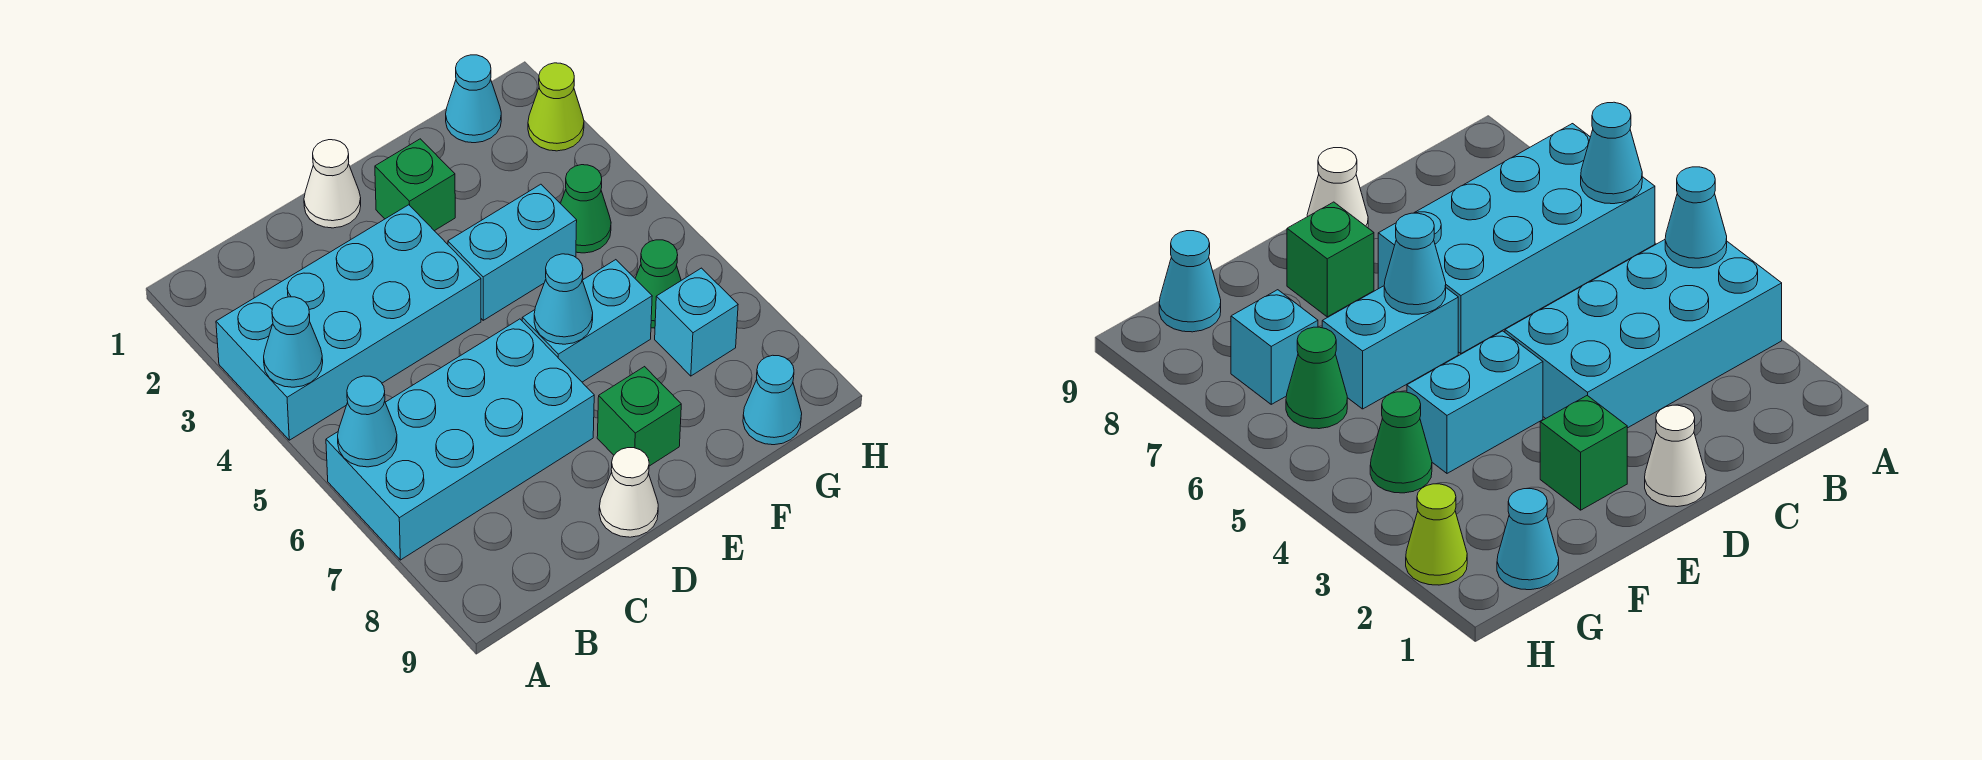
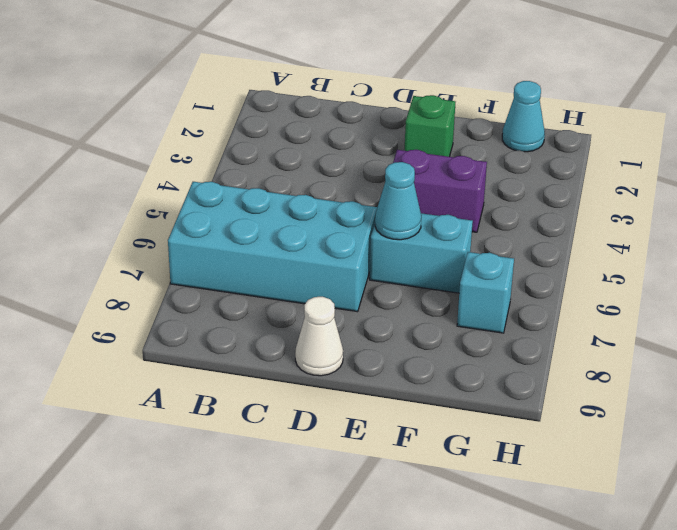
purple brick E4:F4 level 1 -> cyan brick E4:F4 level 1
none -> cyan brick A3:D4 level 1
none -> white cone D1 level 1
none -> green brick E8 level 1

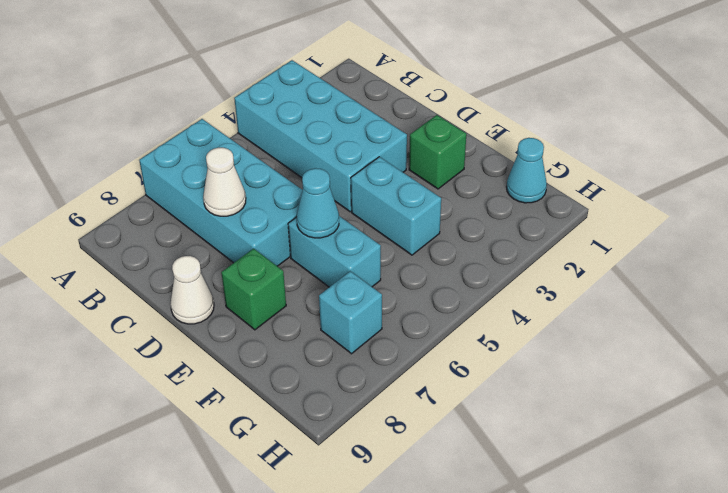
white cone C7 level 2 -> white cone D1 level 1
none -> green cone G4 level 1
none -> green cone G6 level 1
none -> cyan cone G9 level 1

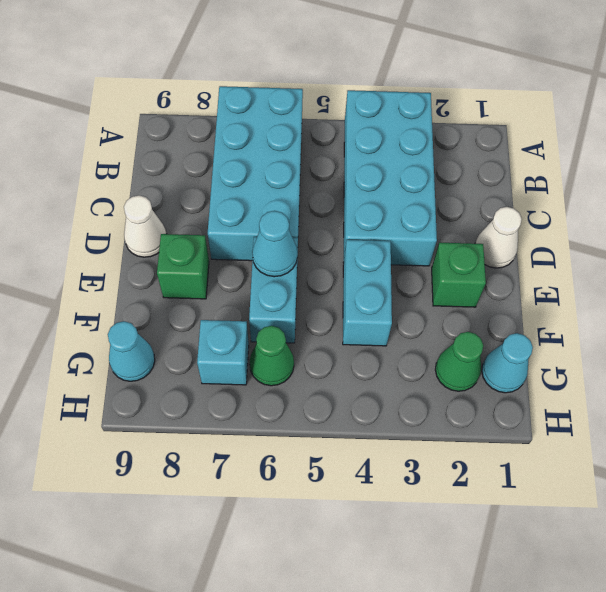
green cone G2 level 1 -> green cone G4 level 1
none -> lime cone H2 level 1
none -> cyan cone A4 level 2
none -> cyan cone A6 level 2

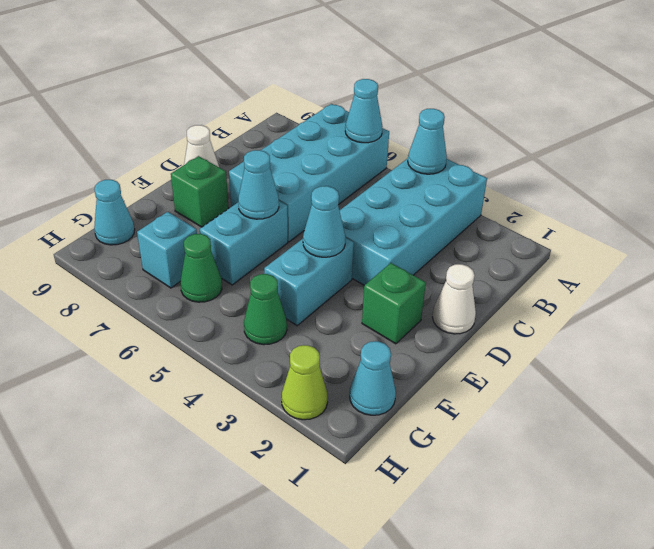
cyan cone E4 level 2 -> none

